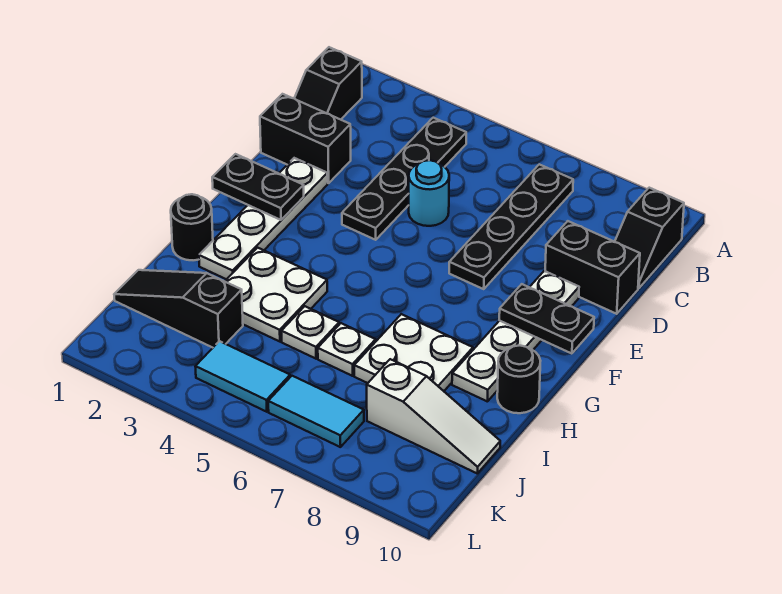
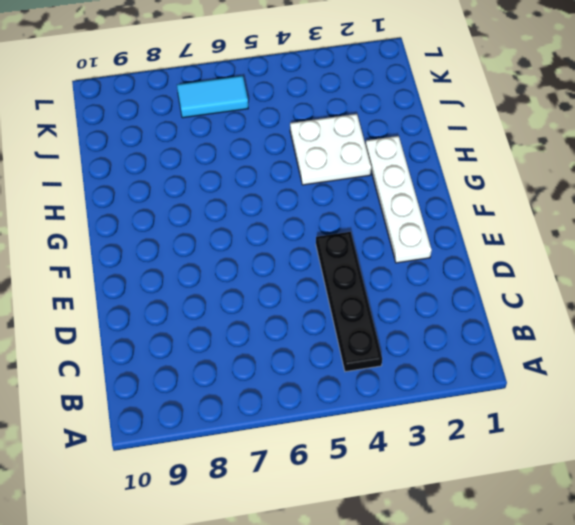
none -> black slope B1:C1 level 1 top B
none -> black plate B7:E7 level 1
none -> black slope B10:C10 level 1 top B

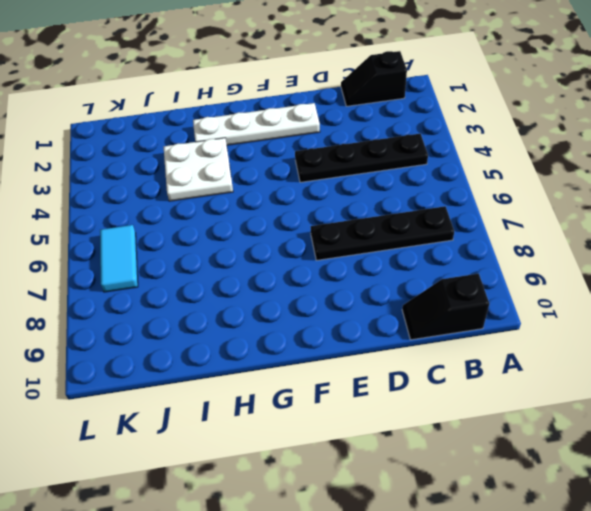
none -> black brick D1:D2 level 1
none -> cyan round brick D5 level 1
none -> black brick D9:D10 level 1

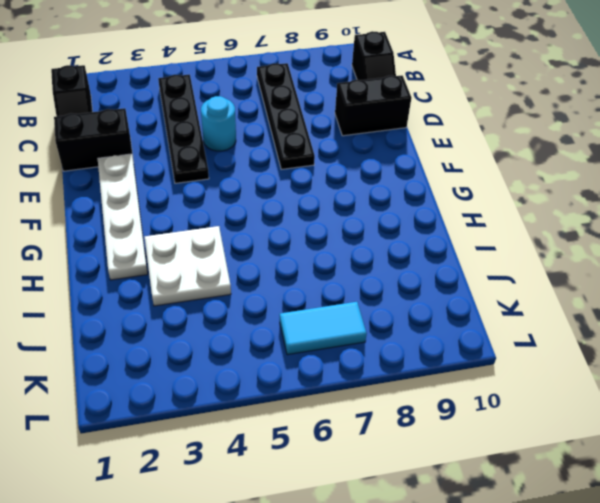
none -> white plate E9:H9 level 1
none -> black round brick H1 level 1
none -> white plate H7:I8 level 1

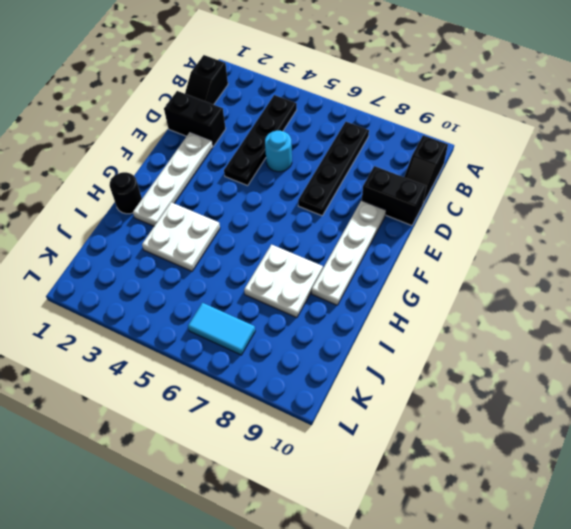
none -> black round brick H10 level 1
none -> white plate I5 level 1
none -> white plate I6 level 1

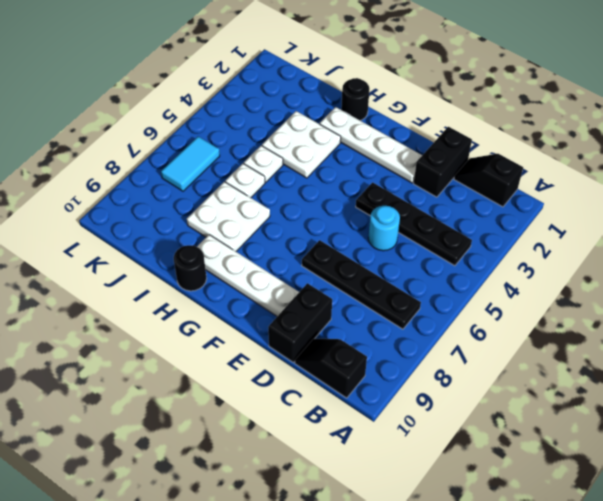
none -> black slope J1:J3 level 1 top 3
none -> white slope J8:J10 level 1 top 8
none -> cyan tile K4:K5 level 1

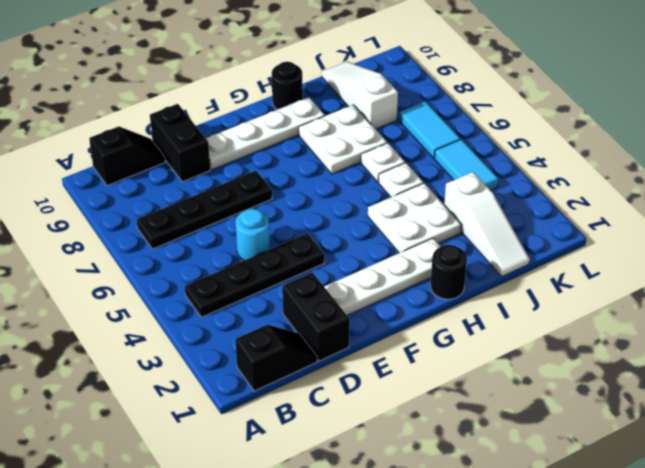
white slope J1:J3 level 1 top 3 -> black slope J1:J3 level 1 top 3
none -> black plate F1:F2 level 2
none -> black plate F9:F10 level 2

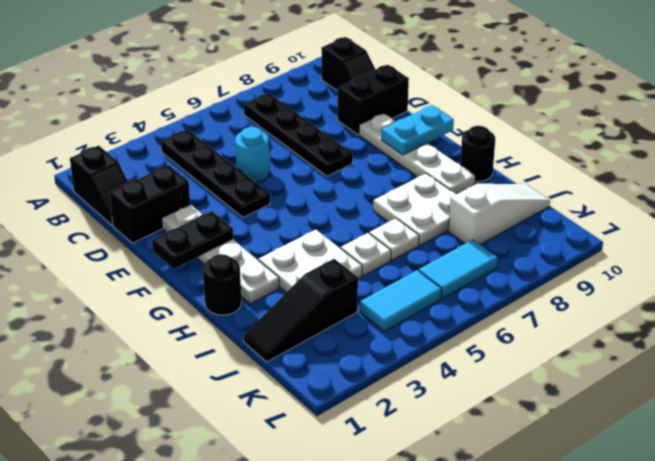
cyan plate F9:F10 level 2 -> black plate F9:F10 level 2

